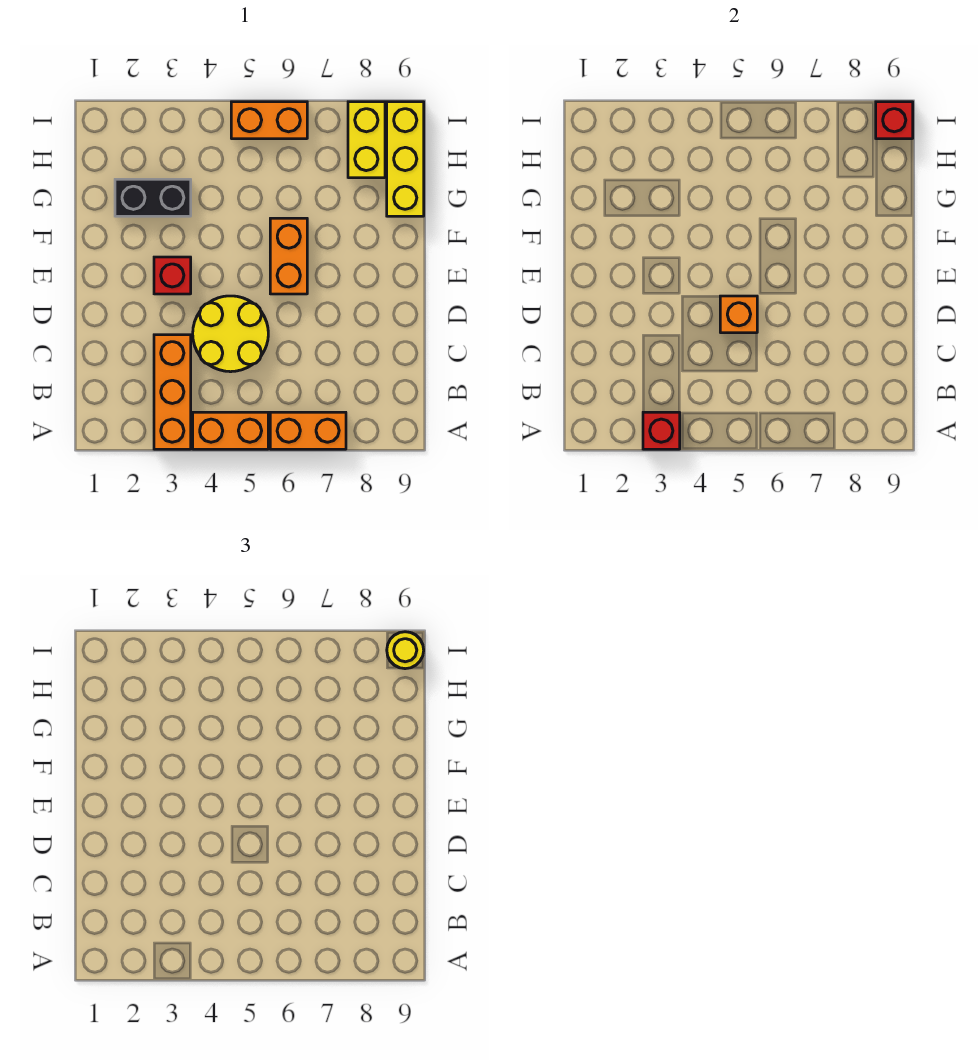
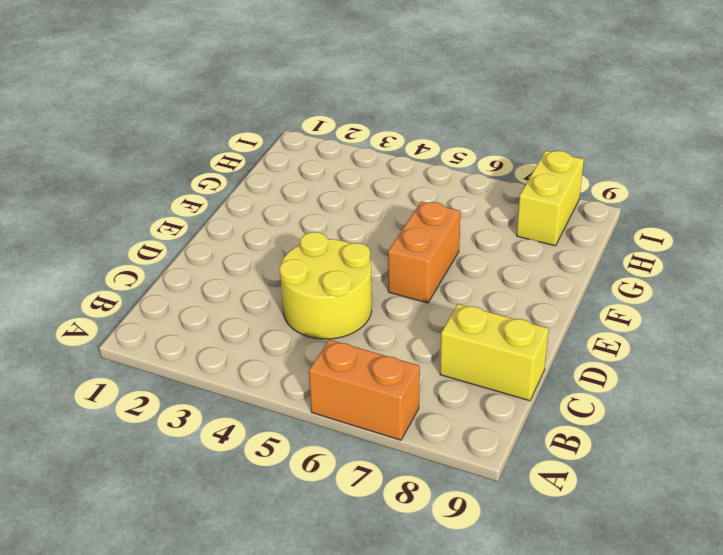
yellow brick C8:C9 level 1 -> none
none -> orange brick A3:C3 level 1
none -> orange brick A4:A5 level 1
none -> red brick E3 level 1

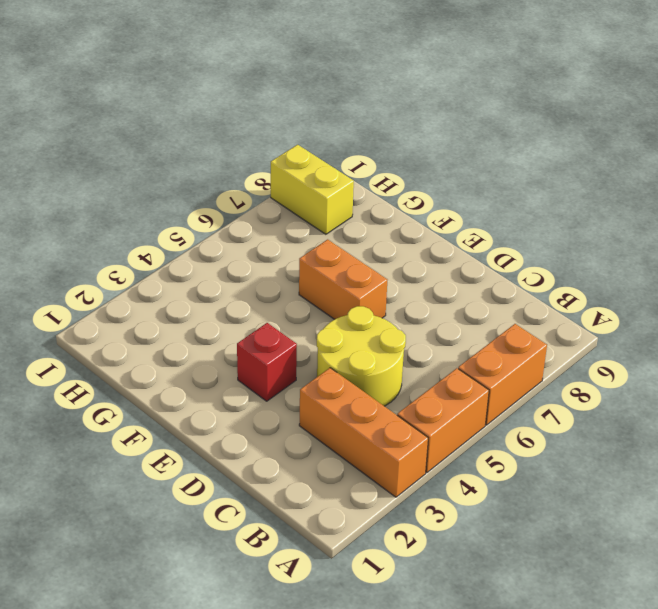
none -> black brick G2:G3 level 1
none -> yellow brick G9:I9 level 1
none -> orange brick I5:I6 level 1

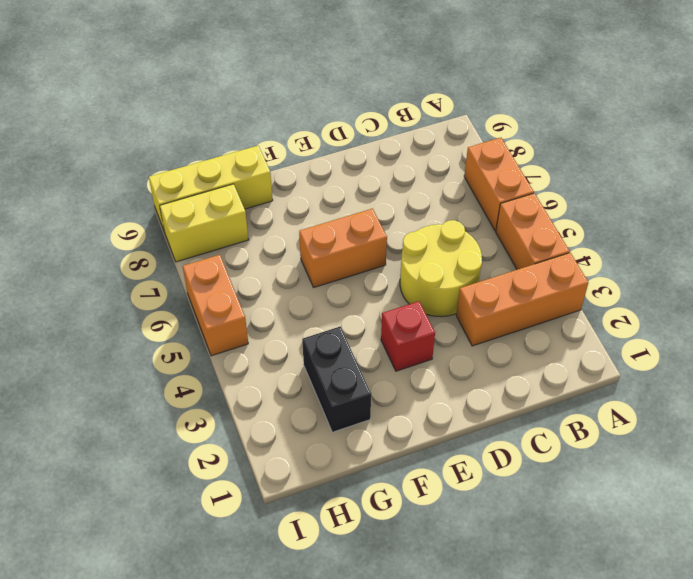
none -> red brick A3 level 2
none -> orange brick D5 level 2
none -> red brick I9 level 2

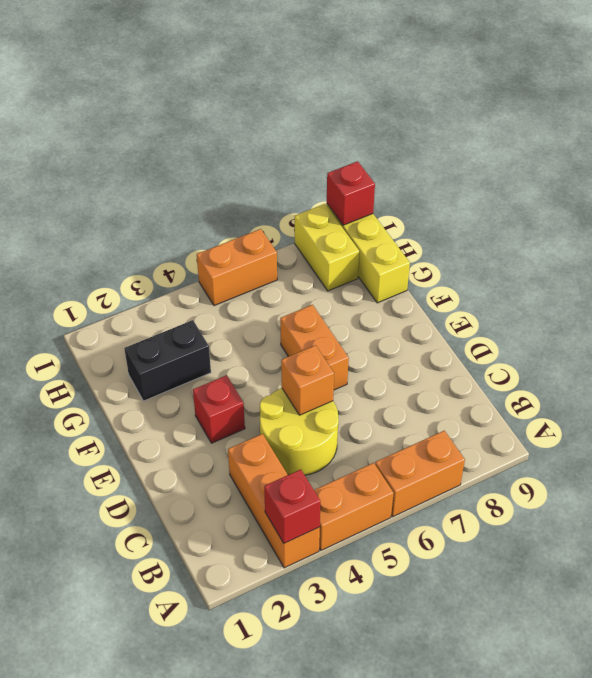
none -> yellow round brick I9 level 3

